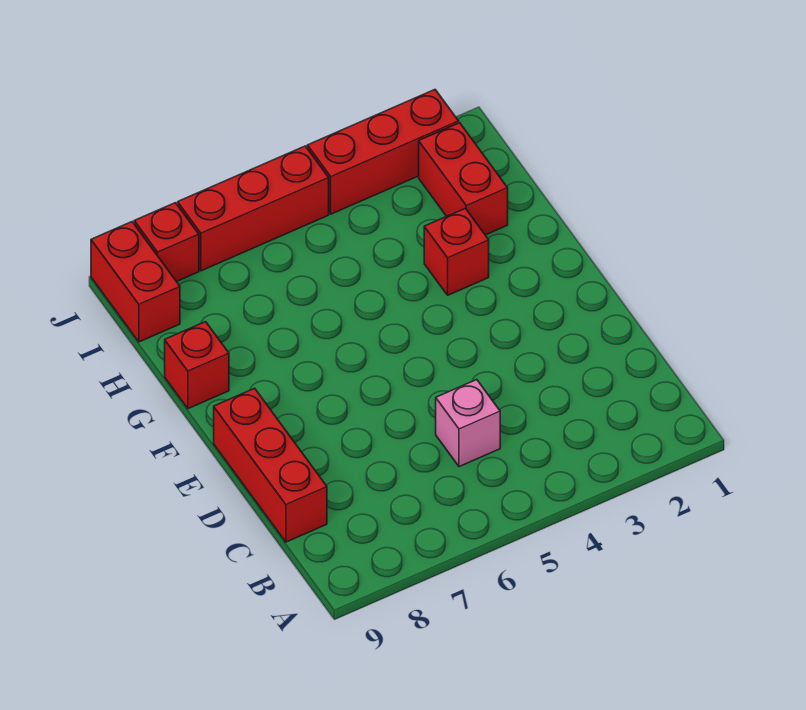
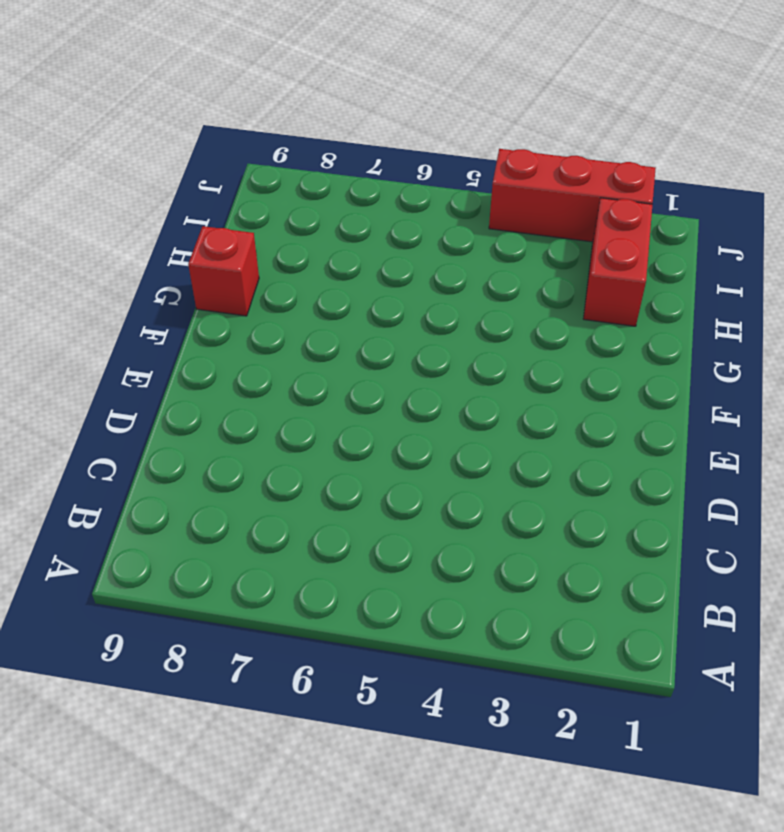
none -> pink brick C5 level 1
none -> red brick C9:E9 level 1

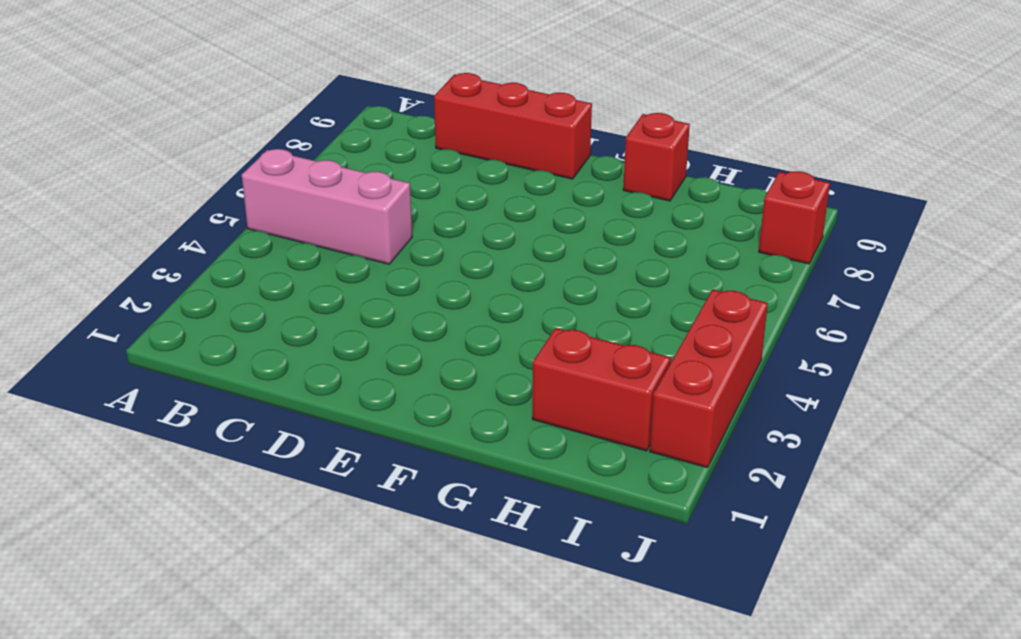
pink brick A5:C5 level 1 -> pink brick C5 level 1
none -> red brick G3 level 1
none -> red brick I9:J9 level 1

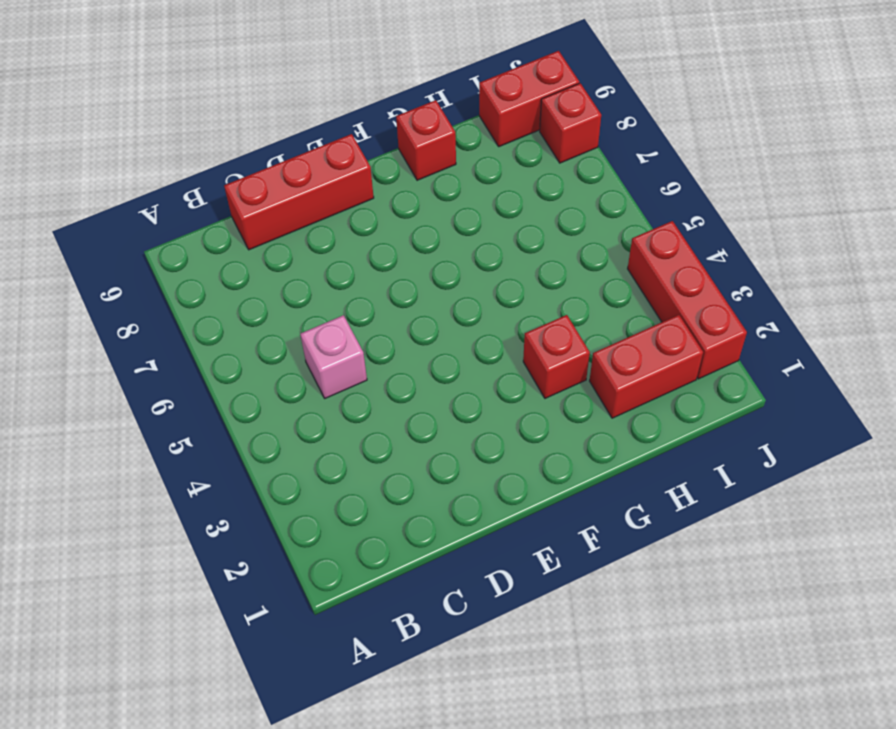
none -> red brick J5:J7 level 1

